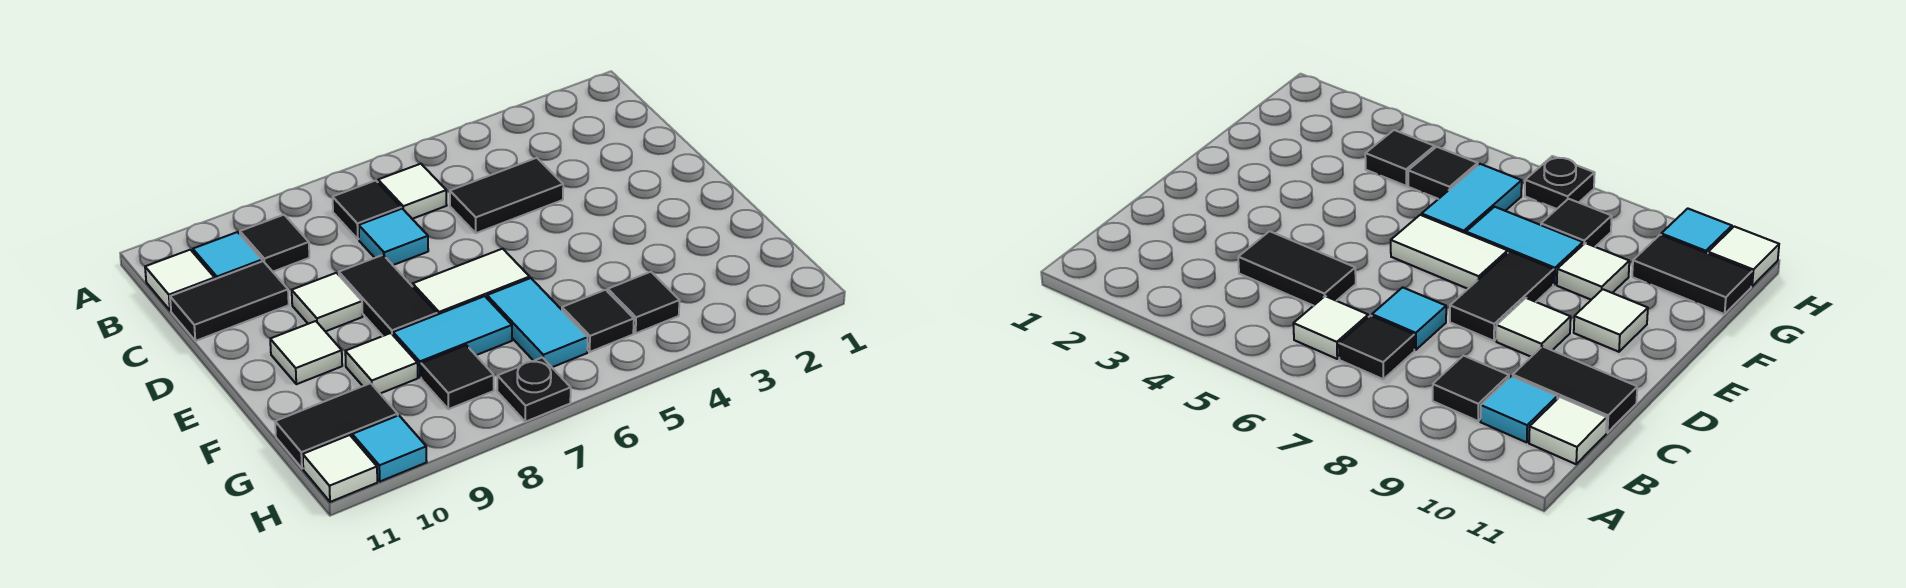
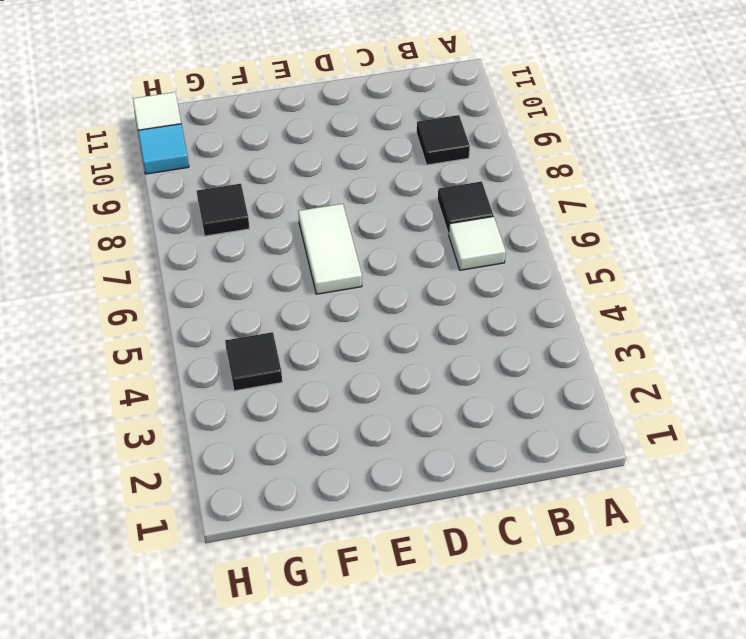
none -> cyan tile B10 level 1
none -> white tile B11 level 1
none -> black tile C4:C5 level 1

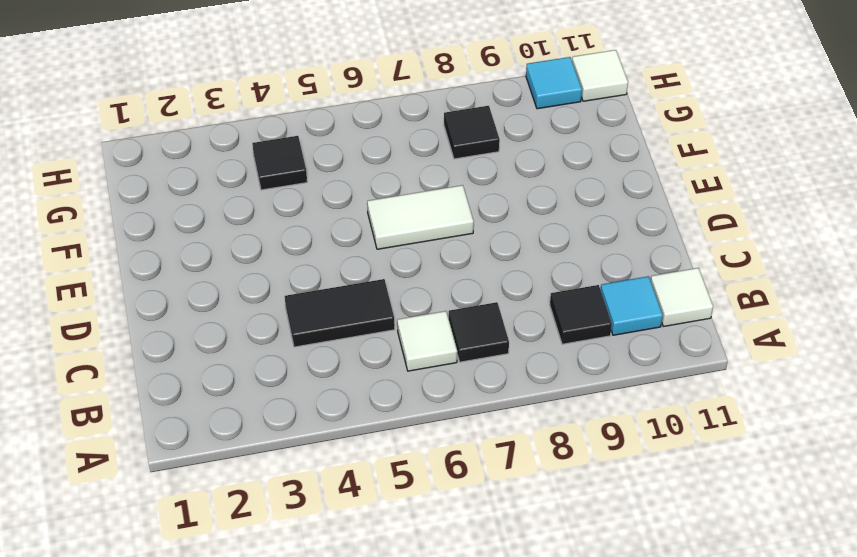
none -> cyan tile C7 level 1
none -> black tile C10:C11 level 1
none -> black tile D8:E8 level 1

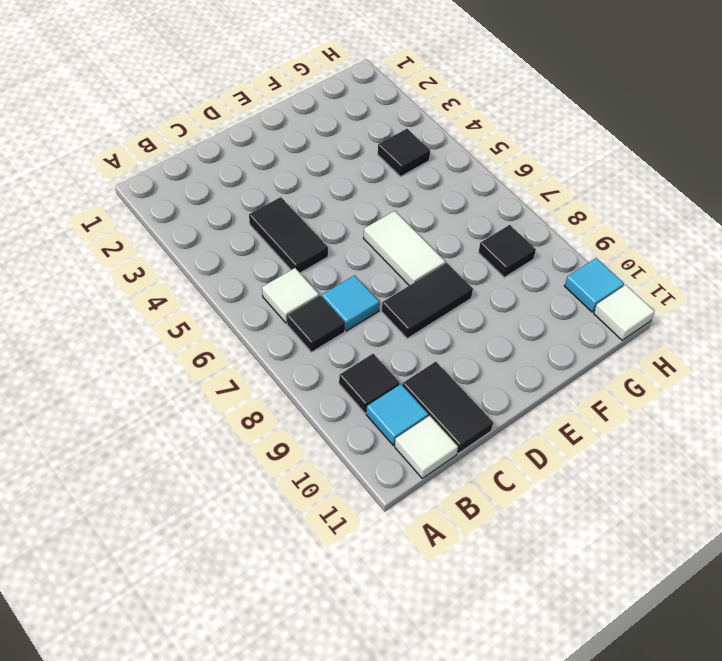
none -> white tile D9 level 1
none -> white tile E10 level 1
none -> cyan tile F6:G6 level 1

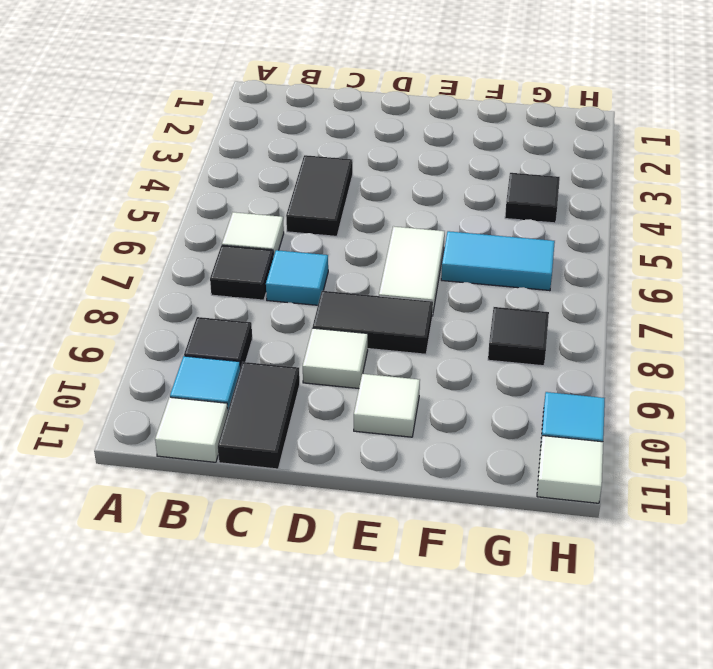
none -> cyan tile F7:F8 level 1
none -> white tile F9 level 1
none -> black tile G5 level 1

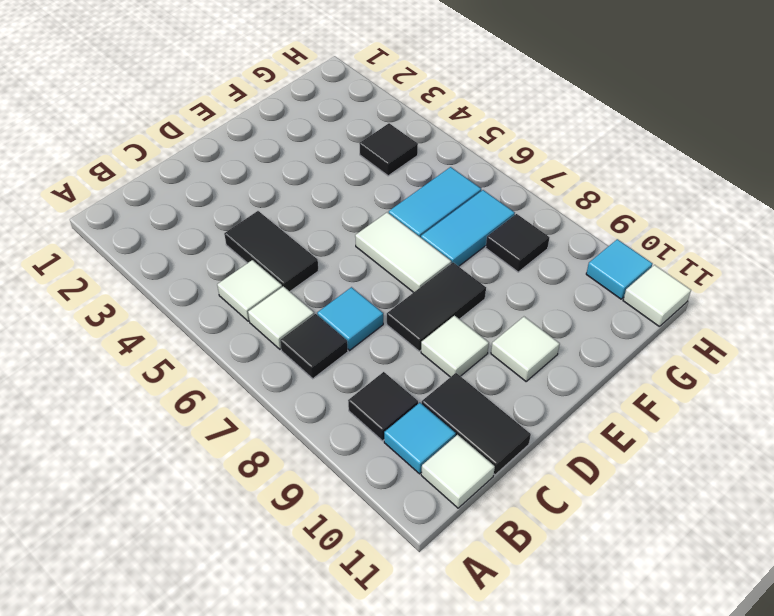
white tile B5 level 1 -> white tile F9 level 1
cyan tile F7:G7 level 1 -> cyan tile F7:F8 level 1
none -> black tile G5 level 1
none -> black tile G10:G11 level 1
none -> black plate H7 level 1

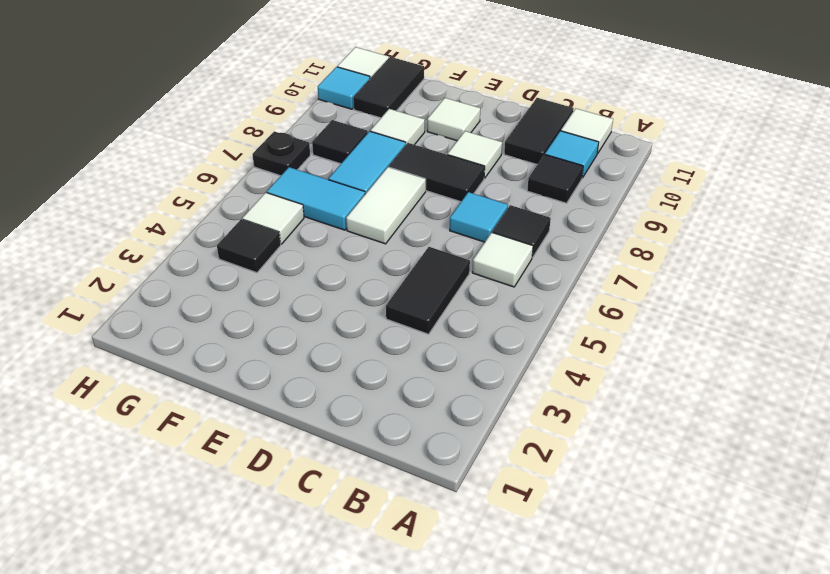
white tile G5 level 1 -> black tile G5 level 1

